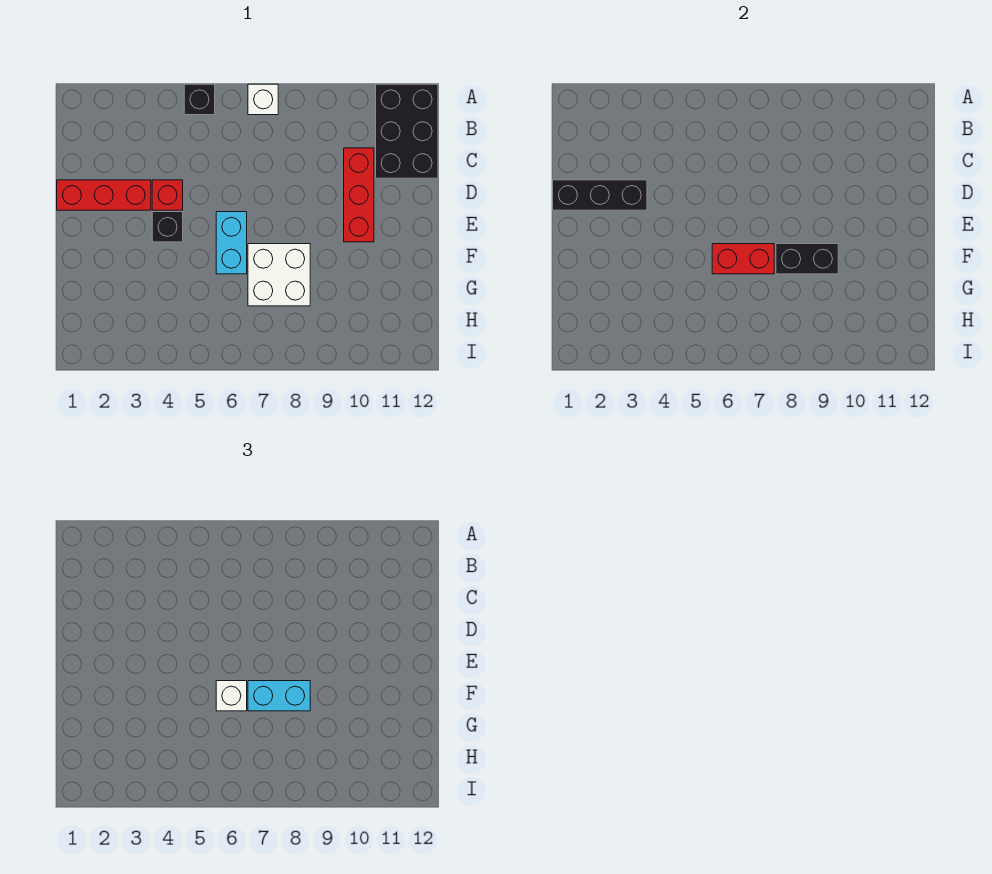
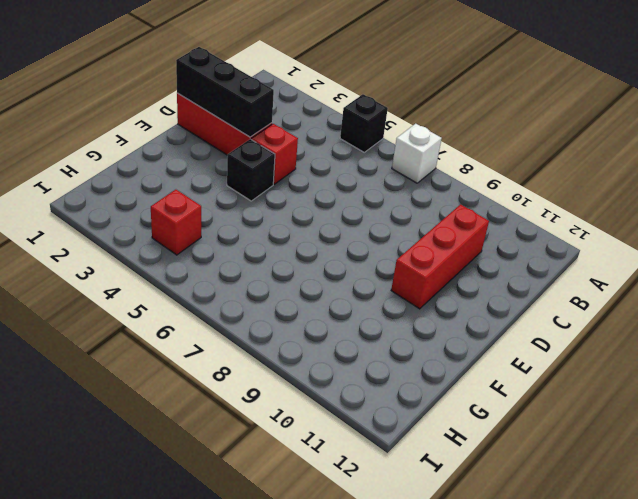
red brick H4 level 1 -> none
none -> black brick A11:C12 level 1
none -> cyan brick E6:F6 level 1
none -> white brick F7:G8 level 1

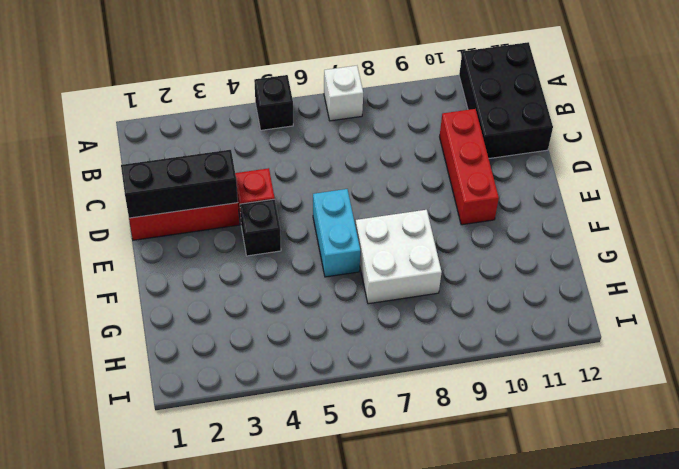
none -> red brick F6:F7 level 2
none -> black brick F8:F9 level 2
none -> white brick F6 level 3

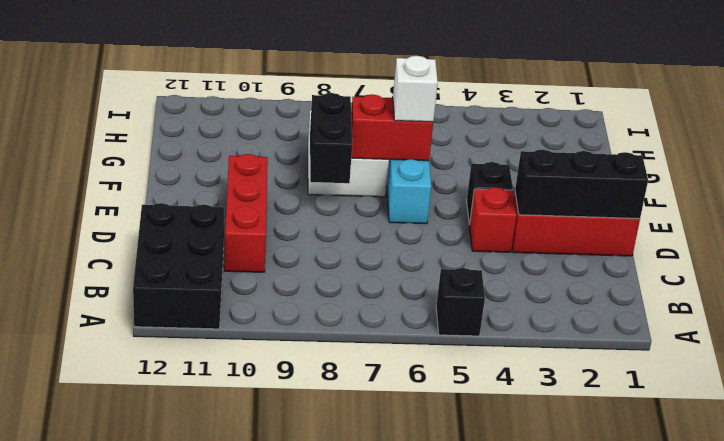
black brick E8:F8 level 2 -> black brick F8:F9 level 2
none -> white brick A7 level 1
none -> cyan brick F7:F8 level 3

